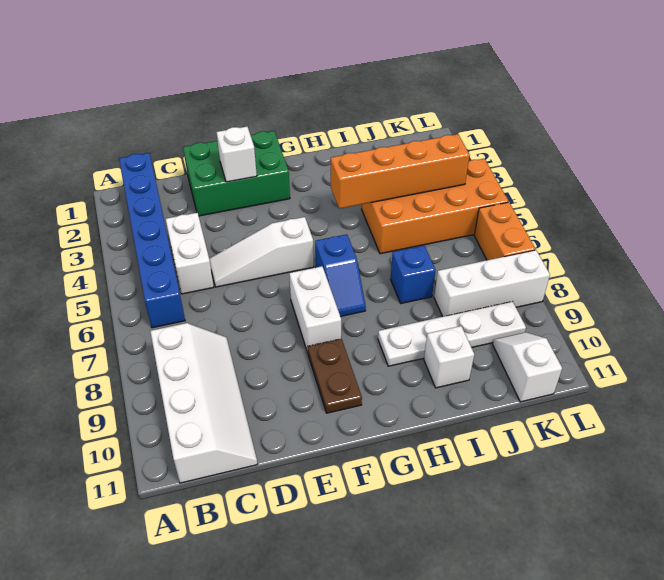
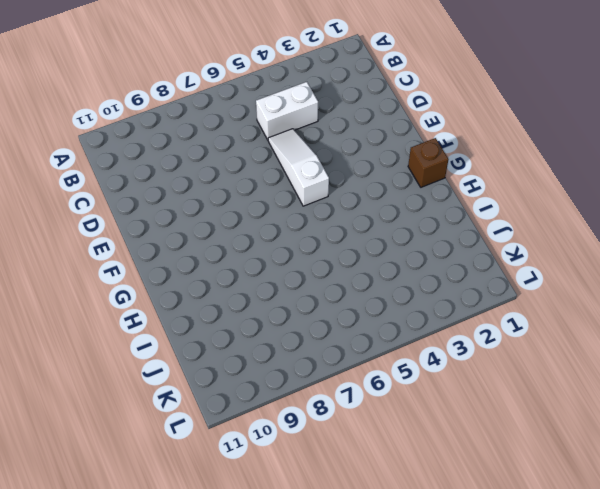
brown brick G1 level 1 -> none
none -> blue brick B1:B6 level 1
none -> white slope B8:C11 level 1 top B
none -> green brick D1:F2 level 1

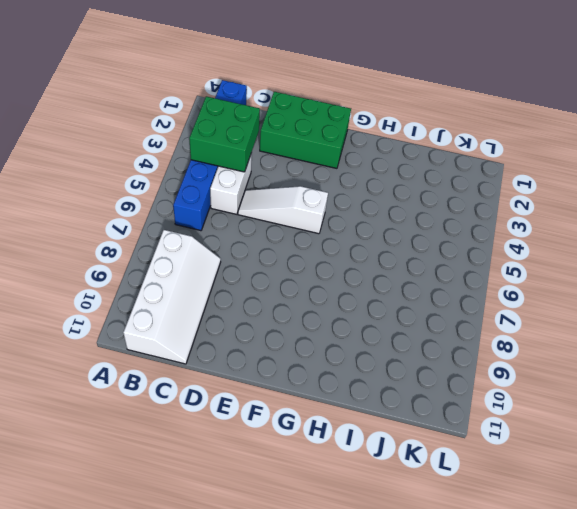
green brick B3:C4 level 2 -> none
none -> white brick F7:F8 level 1
none -> brown plate F9:F10 level 1
none -> blue slope G6:G7 level 1 top 6

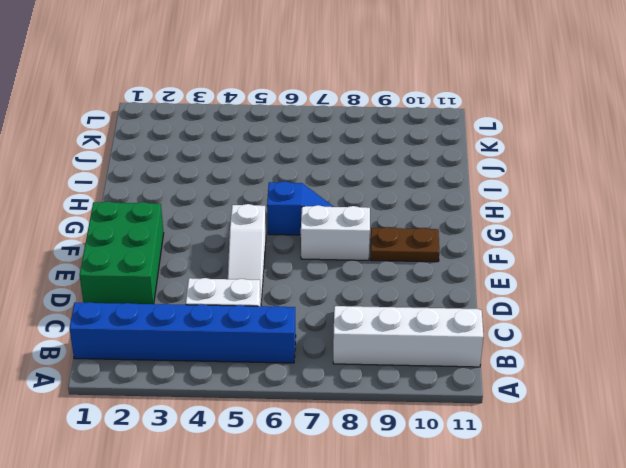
none -> white plate H9:K9 level 1
none -> orange brick I4:L5 level 1
none -> blue brick I7 level 1

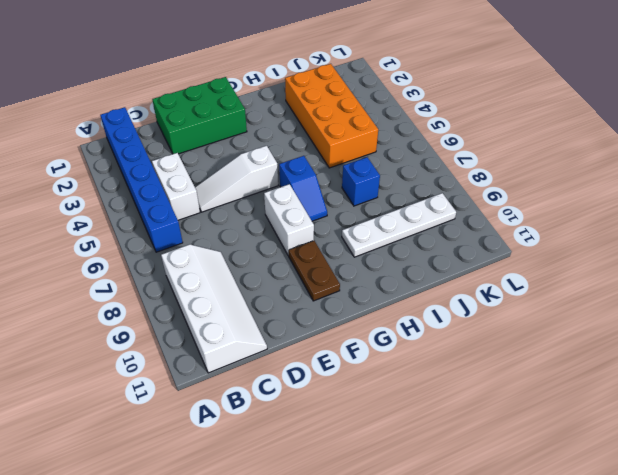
orange brick I2:J5 level 1 -> orange brick I4:L5 level 1
none -> white brick I10 level 1
none -> white brick J8:L8 level 1
none -> white slope K10:K11 level 1 top 11

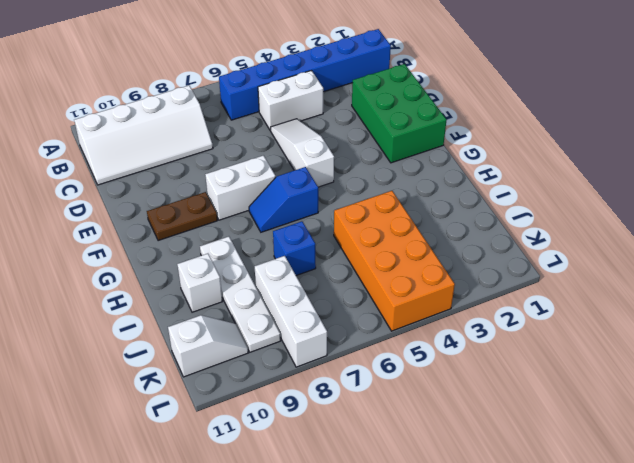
none -> orange brick L6:L7 level 1
none -> white brick E2 level 2
none -> orange brick H4:K4 level 2

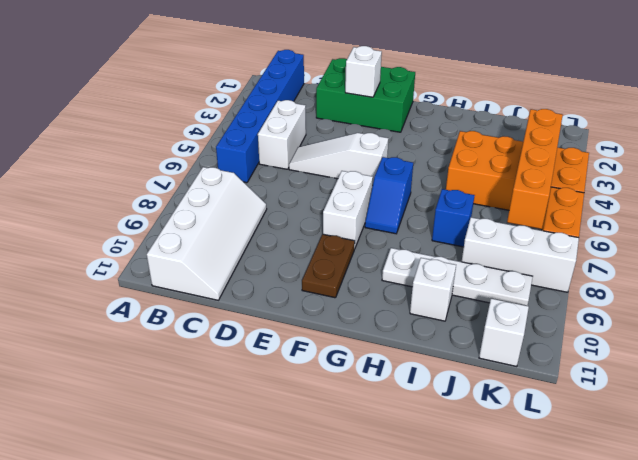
orange brick K4:K7 level 2 -> orange brick H4:K4 level 2

